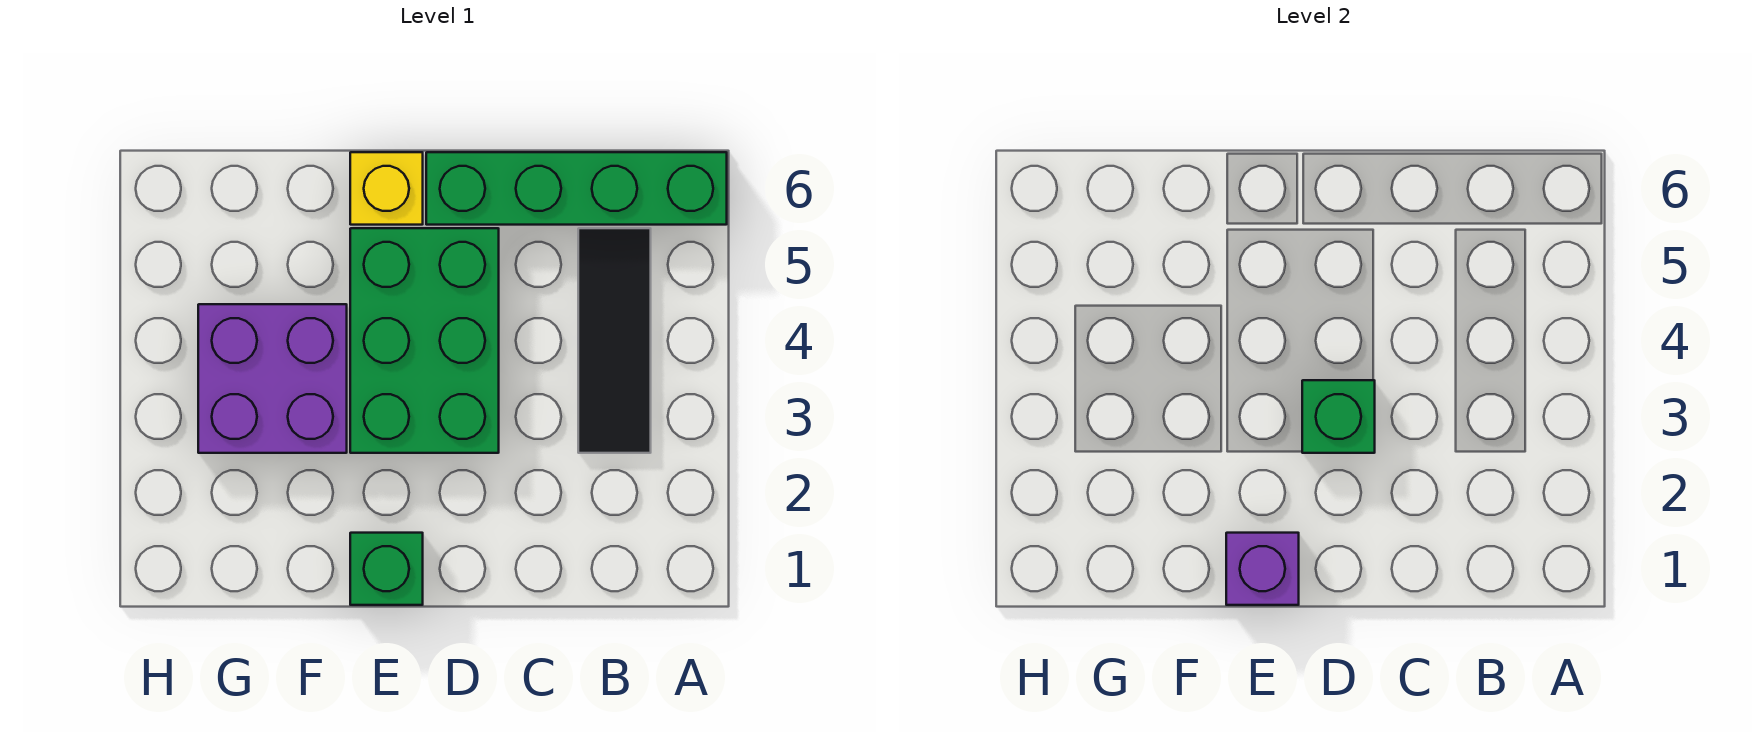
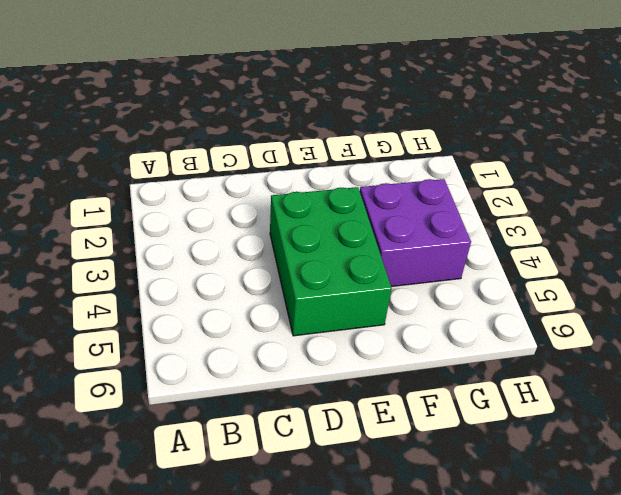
none -> green brick A6:D6 level 1
none -> black tile B3:B5 level 1

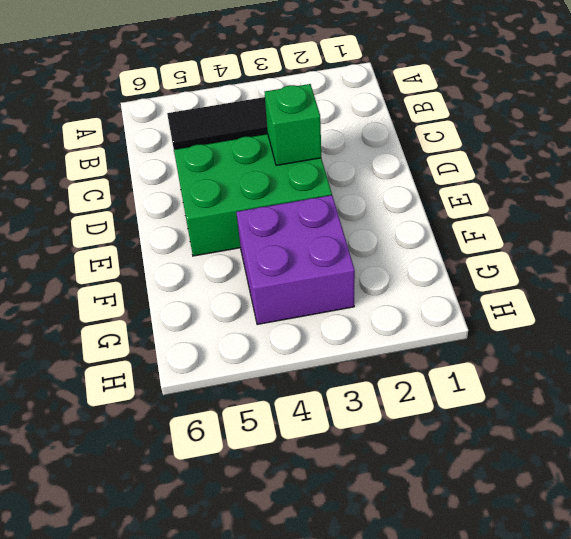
none -> green brick A6:D6 level 1
none -> green brick E1 level 1

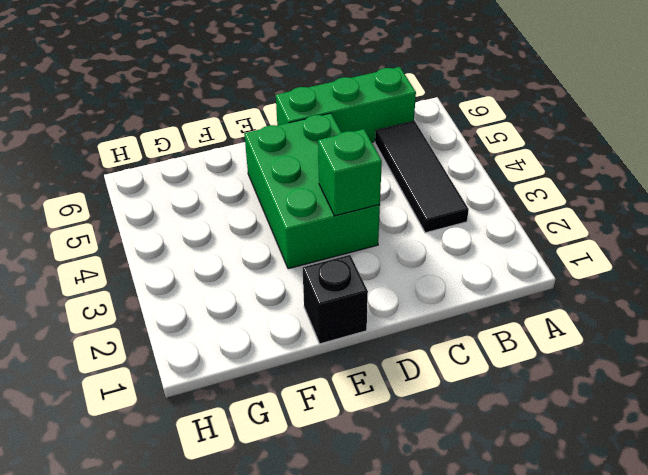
green brick B6:D6 level 1 -> green brick A6:D6 level 1
black brick E1 level 1 -> green brick E1 level 1
none -> yellow brick E6 level 1
none -> purple brick F3:G4 level 1

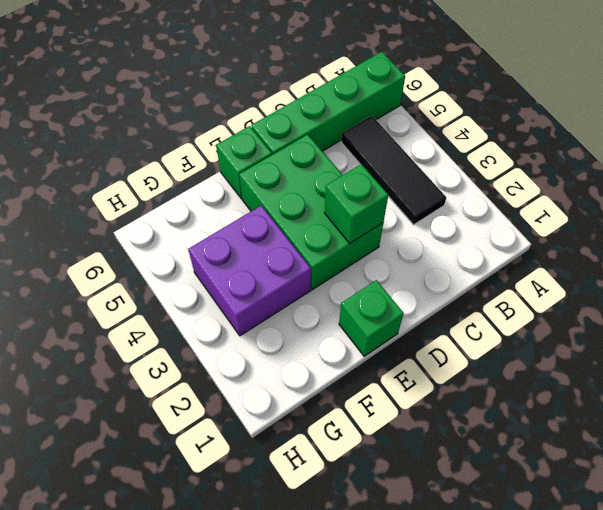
green brick E6 level 1 -> yellow brick E6 level 1
none -> purple brick E1 level 2

